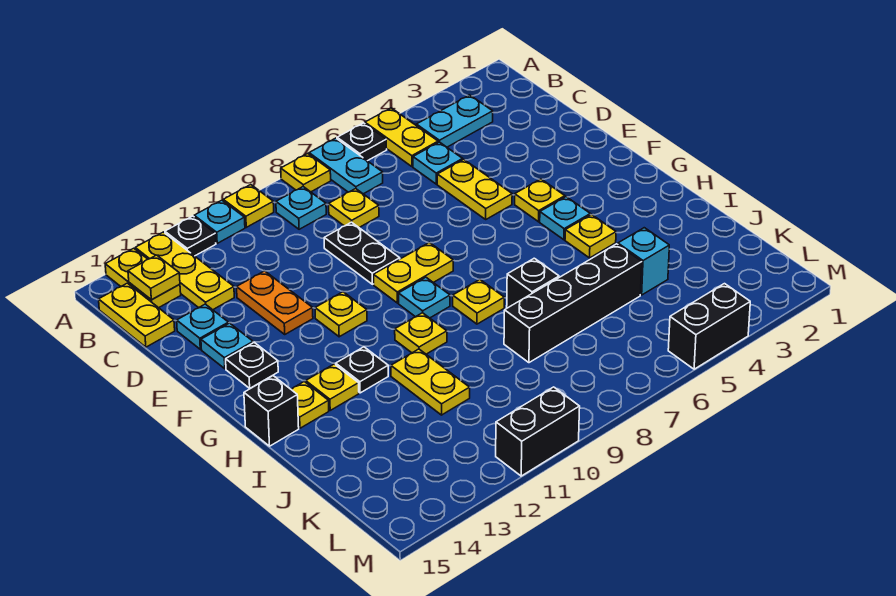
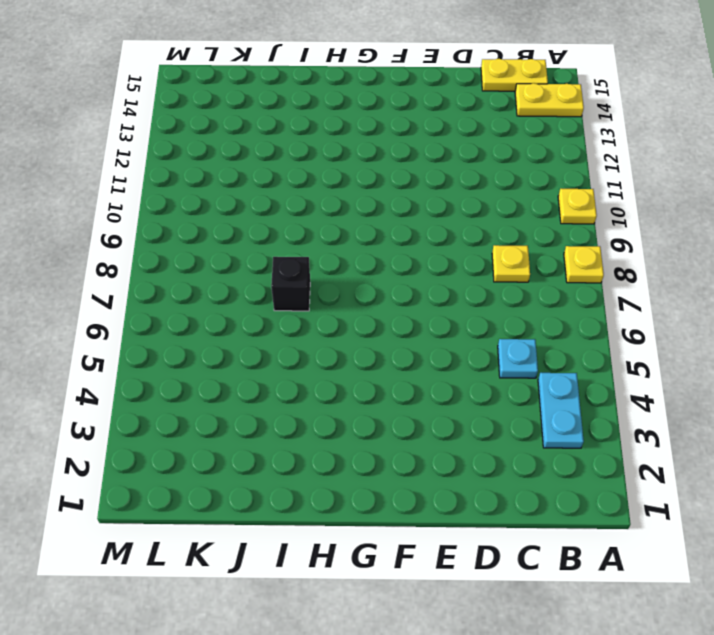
none -> yellow plate A5:B5 level 1
none -> black plate A6 level 1
none -> cyan plate A7:B7 level 1
none -> cyan plate A11 level 1

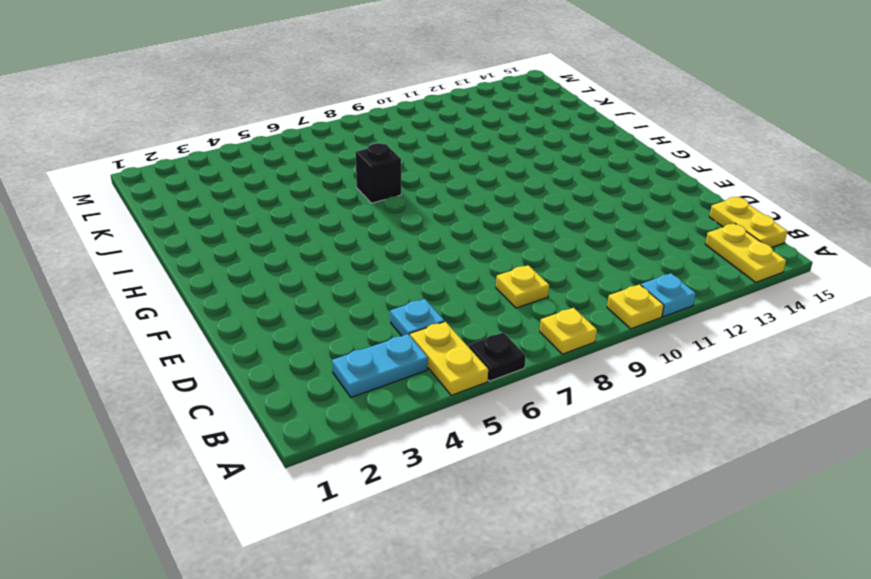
none -> cyan plate A7:B7 level 1
none -> black plate A12 level 1
none -> yellow plate A13:C13 level 1
none -> cyan plate B9 level 1

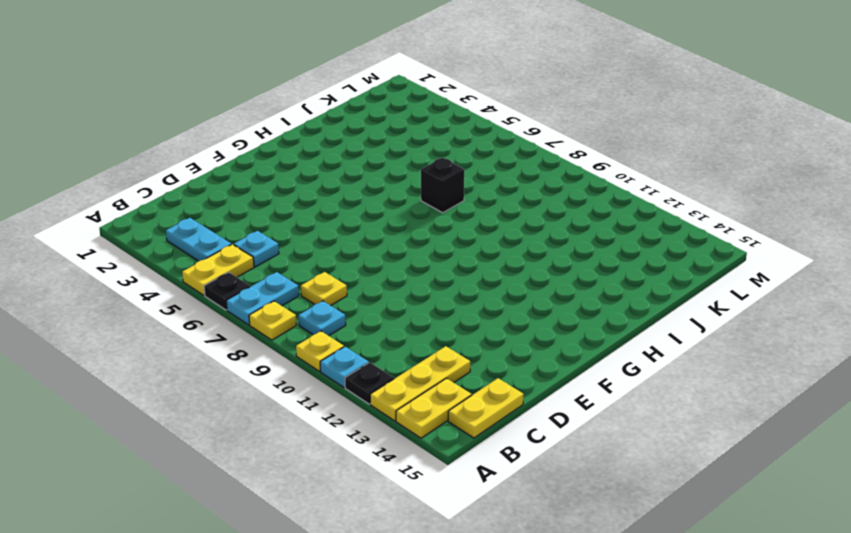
none -> yellow plate D5:E5 level 1
none -> black plate D9:E9 level 1
none -> orange plate D12:E12 level 1
none -> cyan plate D14 level 1

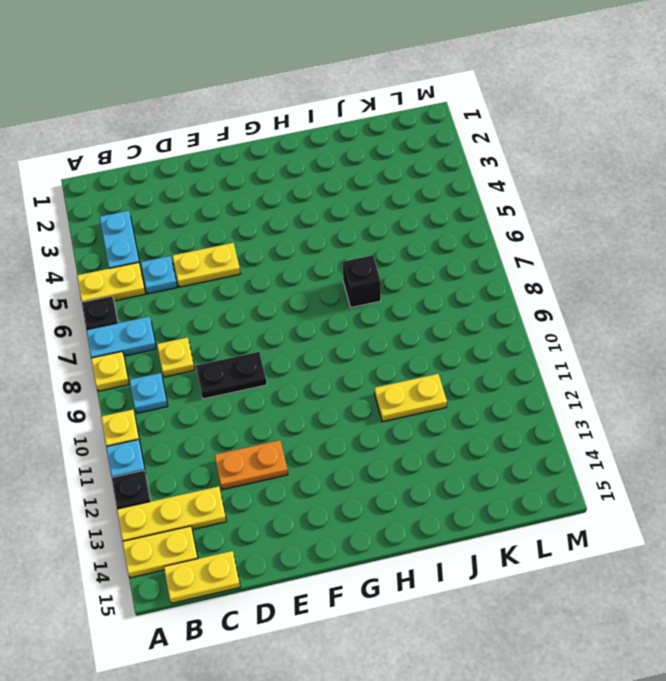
none -> cyan plate D14 level 1
none -> cyan plate E14 level 1
none -> yellow plate F4 level 1
none -> yellow plate F8:F9 level 1

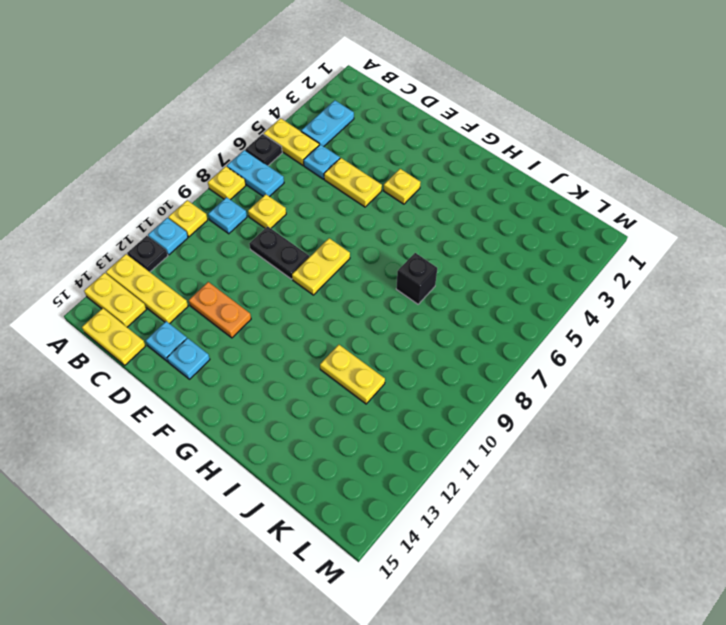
none -> yellow plate F11 level 1
none -> black plate F14 level 1
none -> cyan plate G4 level 1
none -> cyan plate G9 level 1

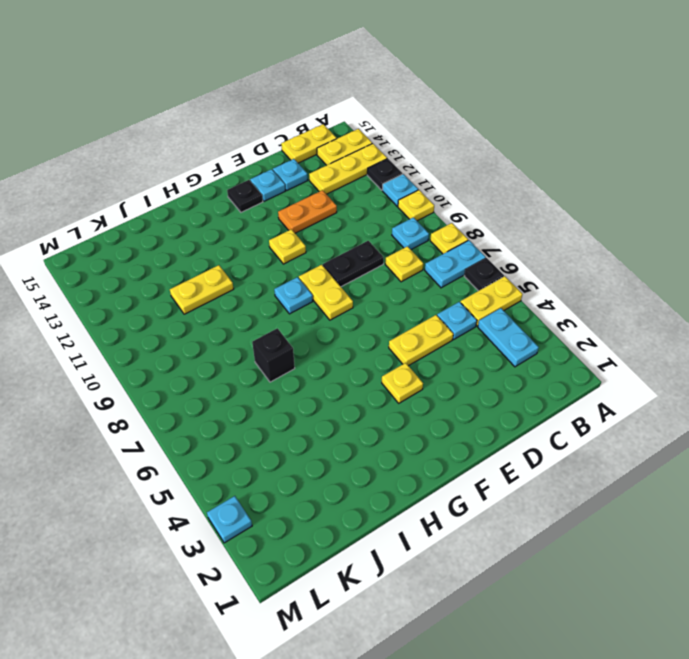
cyan plate M3 level 1 -> cyan plate G4 level 1
none -> yellow plate H4 level 1
none -> yellow plate H8 level 1
none -> yellow plate H10 level 1
none -> black plate H12 level 1

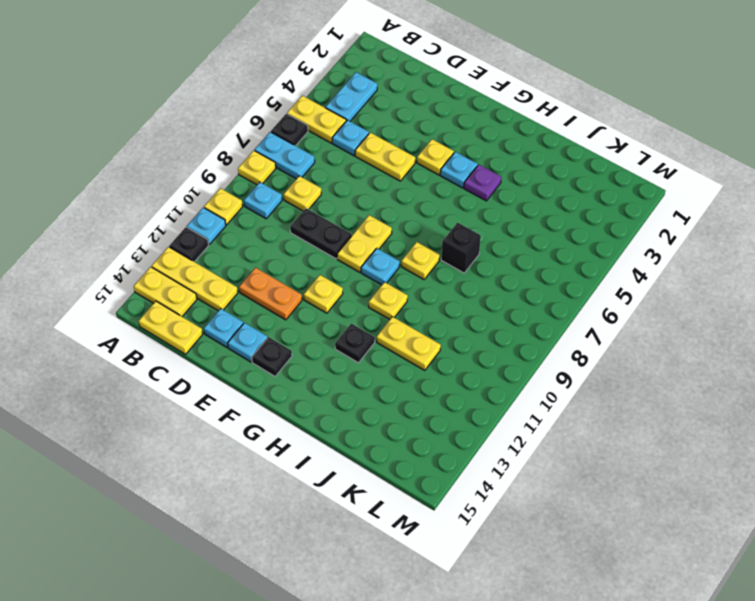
purple plate H4 level 1 -> yellow plate H4 level 1
none -> yellow plate H13 level 1
none -> yellow plate H14 level 1
none -> black brick H15 level 1
none -> cyan brick J4 level 1

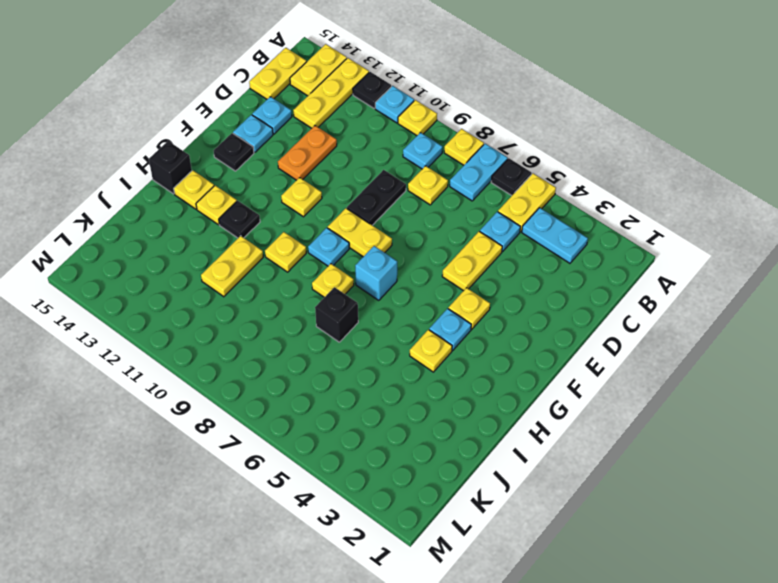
cyan brick G7 level 1 -> cyan brick J4 level 1
none -> black brick J5:J8 level 1
none -> black brick M4:M5 level 1
none -> black brick M10:M11 level 1
none -> yellow plate B14 level 2

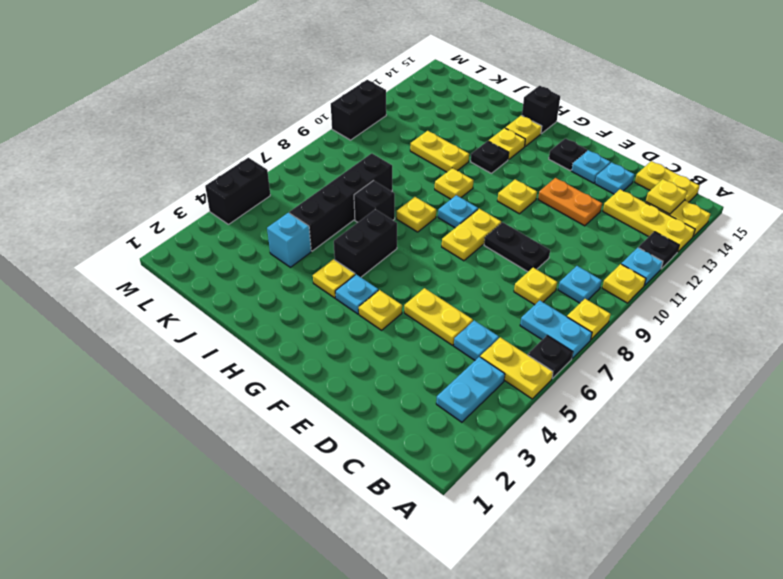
black brick H5:H6 level 1 -> none

